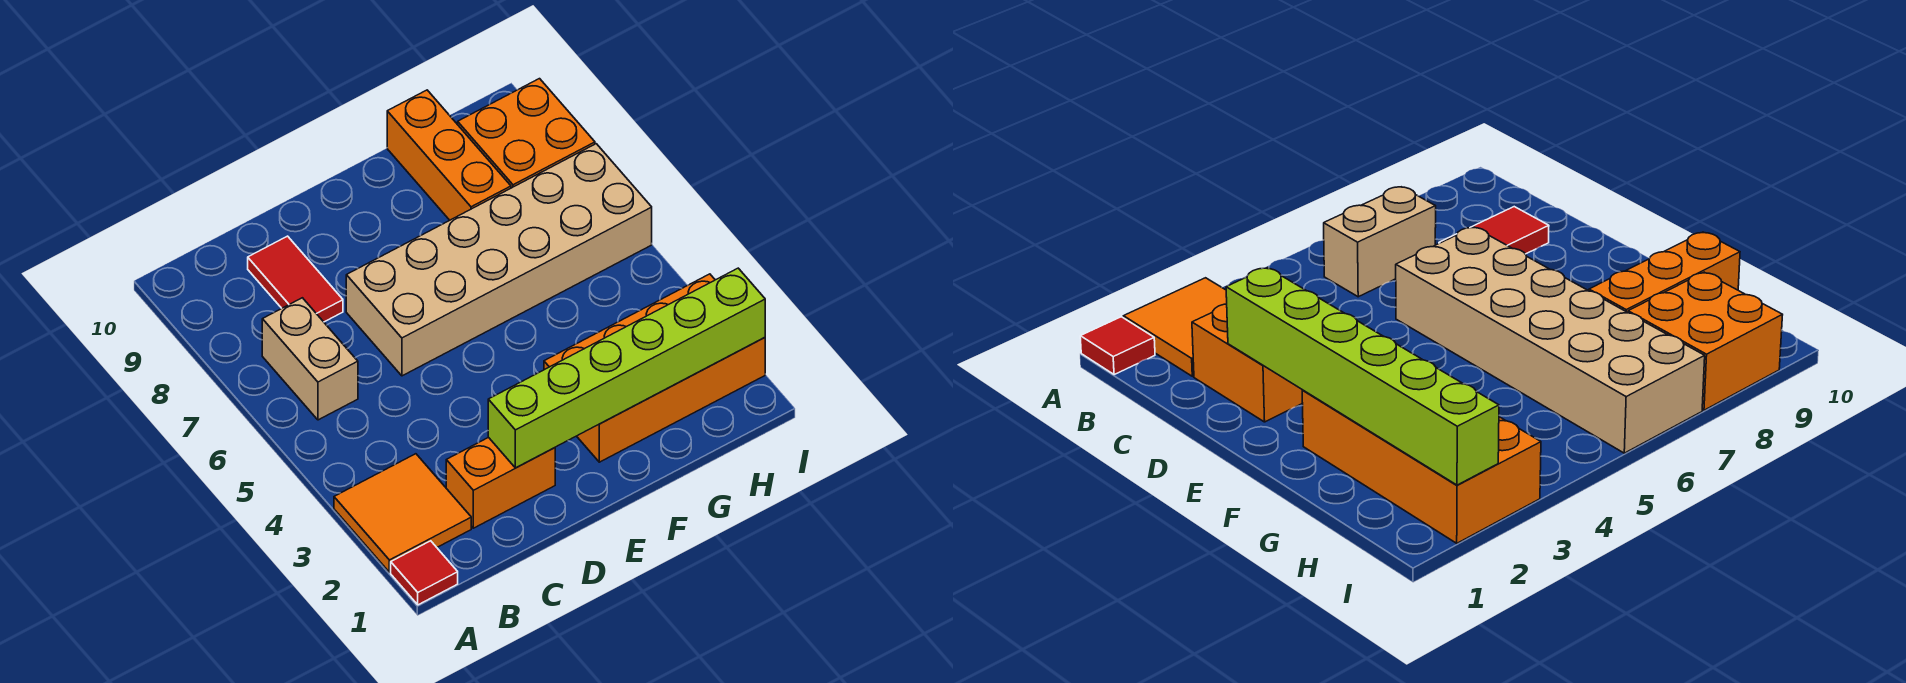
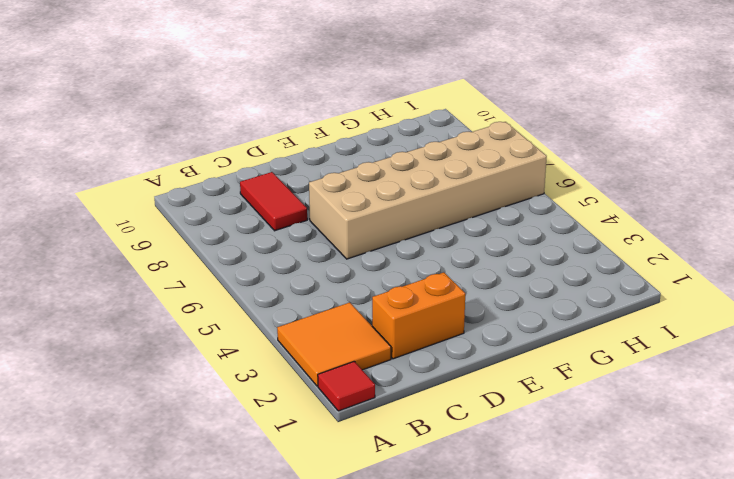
none -> tan brick B6:B7 level 1
none -> orange brick F2:I3 level 1

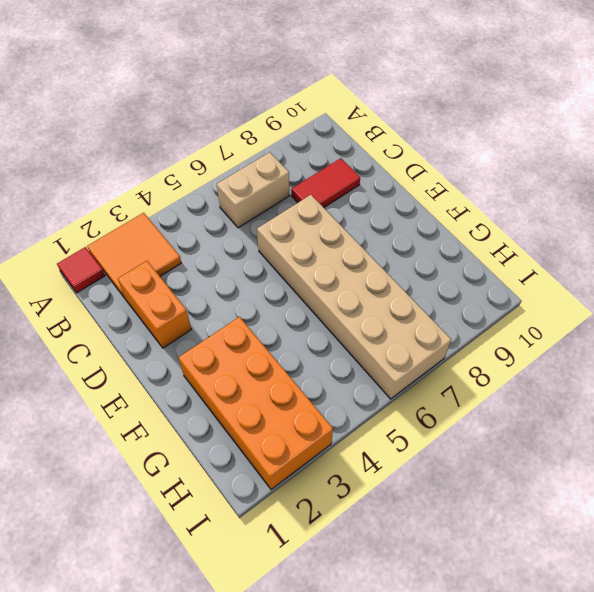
none -> orange brick G8:G10 level 1
none -> orange brick H8:I9 level 1

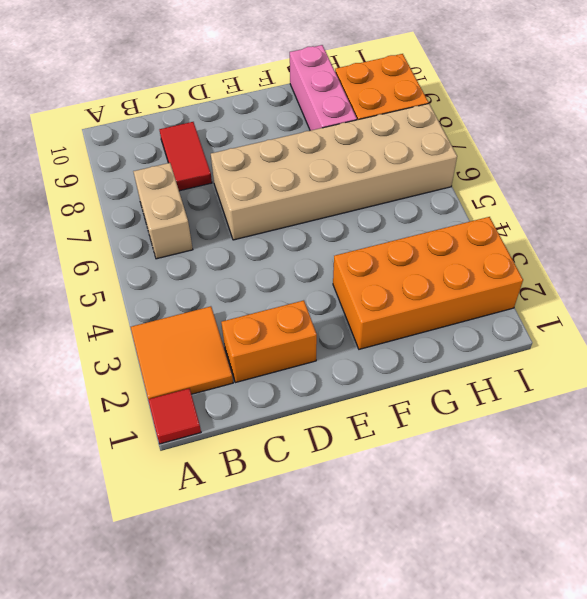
pink brick G8:G10 level 1 -> orange brick G8:G10 level 1
none -> lime brick D2:I2 level 2

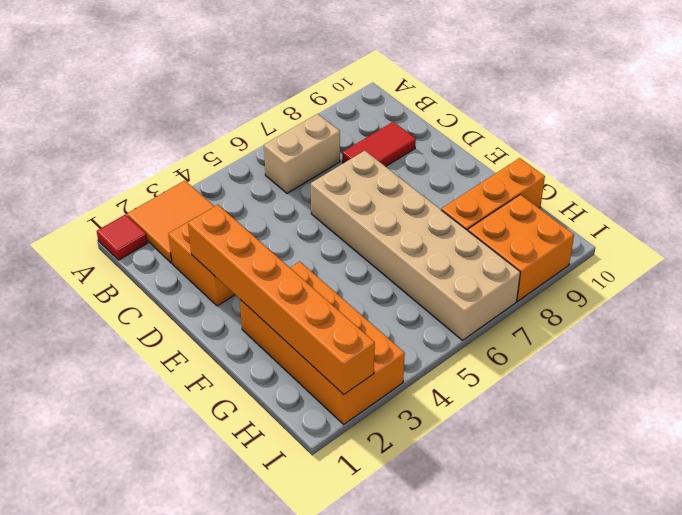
orange brick D2:I2 level 2 -> lime brick D2:I2 level 2

